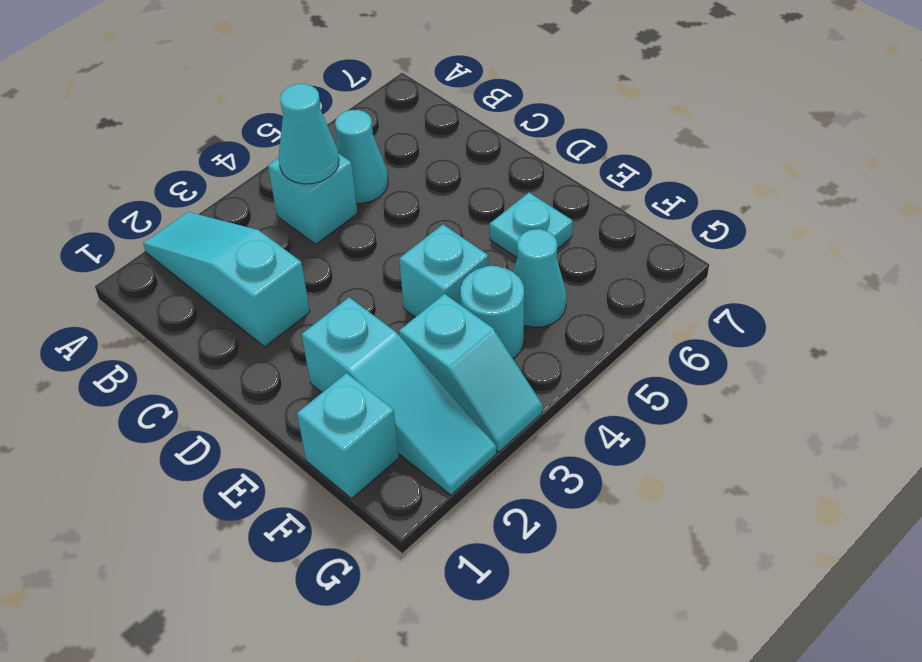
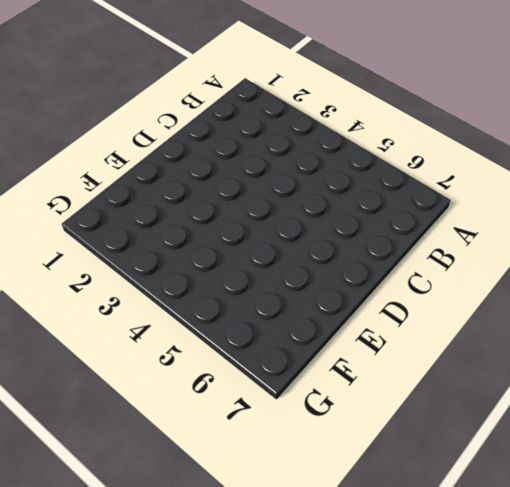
none -> cyan slope A2:C2 level 1 top C
none -> cyan brick B4 level 1

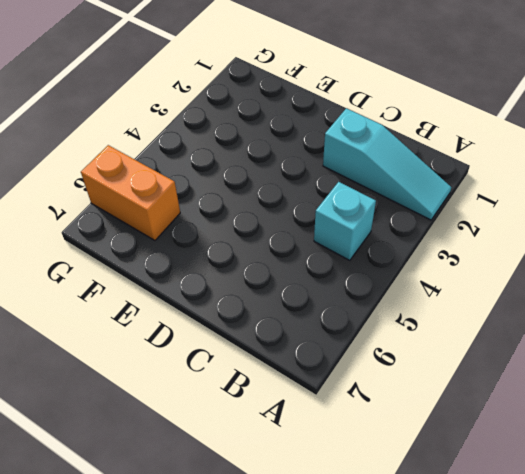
orange brick F6:G6 level 1 -> none
none -> cyan cone B5 level 1
none -> cyan slope E2:G2 level 1 top E

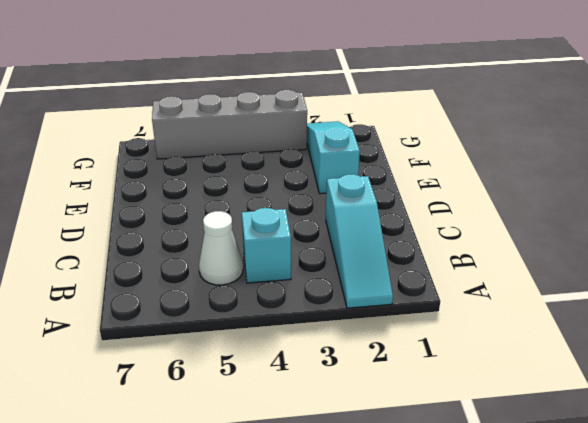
white cone B5 level 1 -> cyan cone B5 level 1
grey brick G3:G6 level 1 -> cyan slope F3:G3 level 1 top F
none -> cyan brick E4 level 1
none -> cyan plate E6 level 1

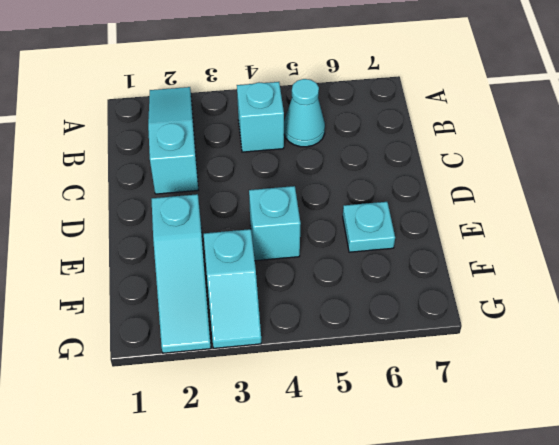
none -> cyan brick F1 level 1
none -> cyan round brick F4 level 1

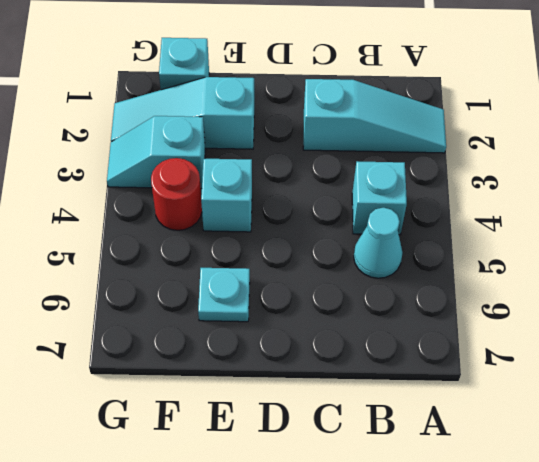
red round brick F4 level 1 -> cyan round brick F4 level 1
none -> cyan cone F5 level 1
none -> cyan cone B4 level 2

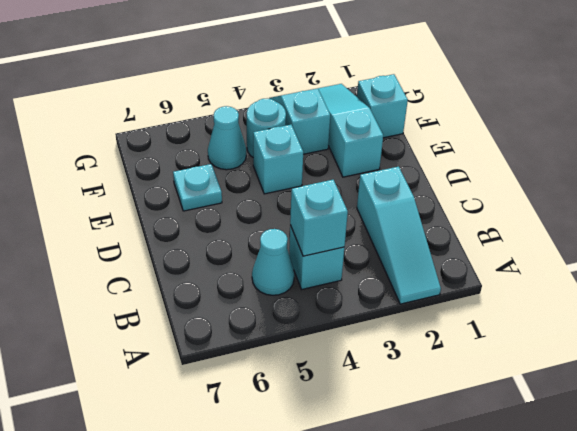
cyan brick B4 level 2 -> cyan cone B4 level 2

